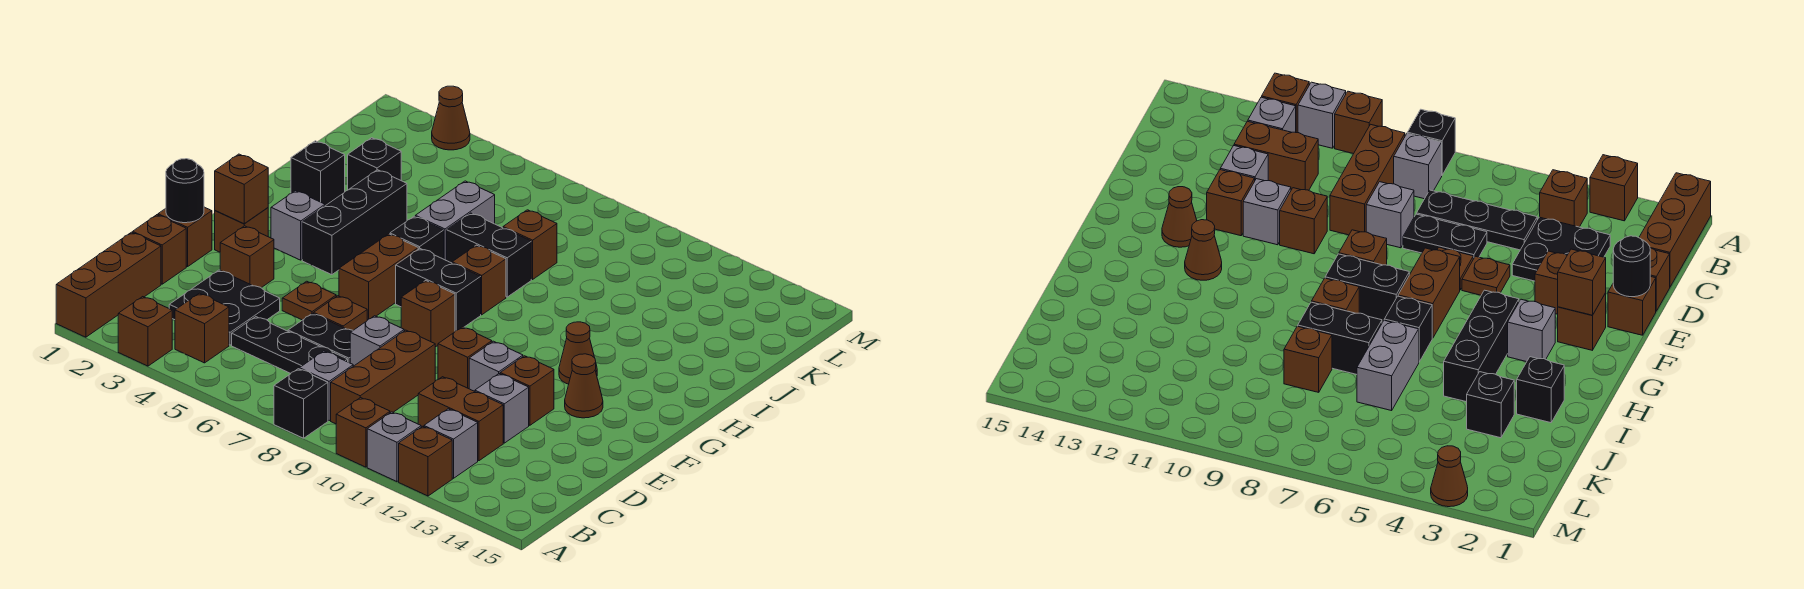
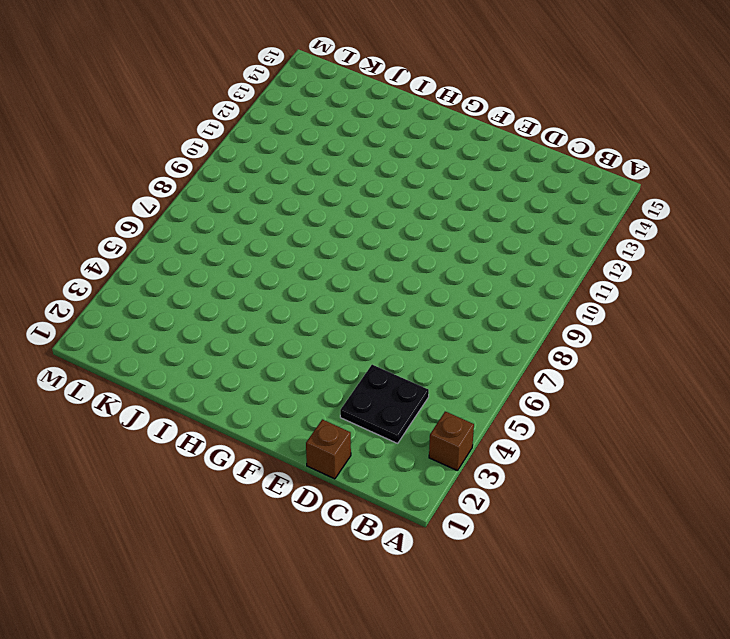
none -> brown brick A1:C1 level 1
none -> black brick A8 level 1
none -> brown brick A10 level 1
none -> grey brick A11 level 1

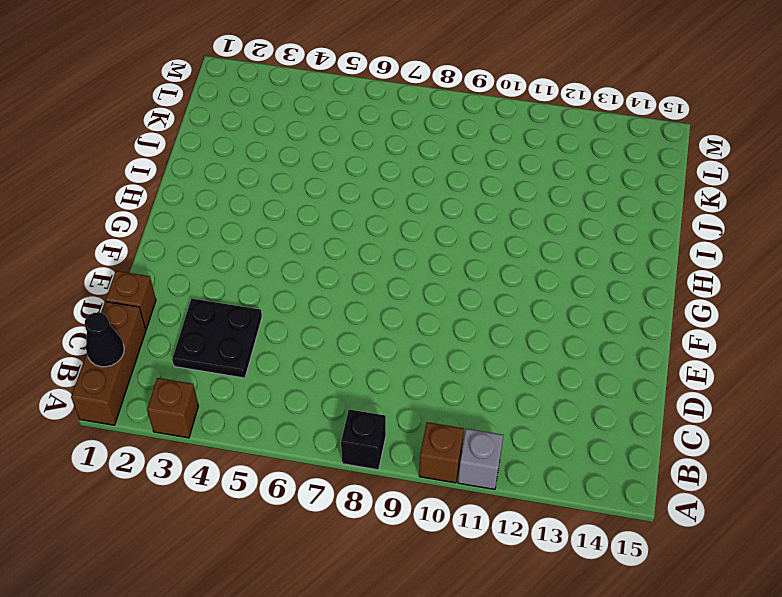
black cone B1 level 2 -> none
none -> brown brick A12 level 1
none -> brown brick B4 level 1
none -> grey brick B8 level 1
none -> brown brick B9:D9 level 1

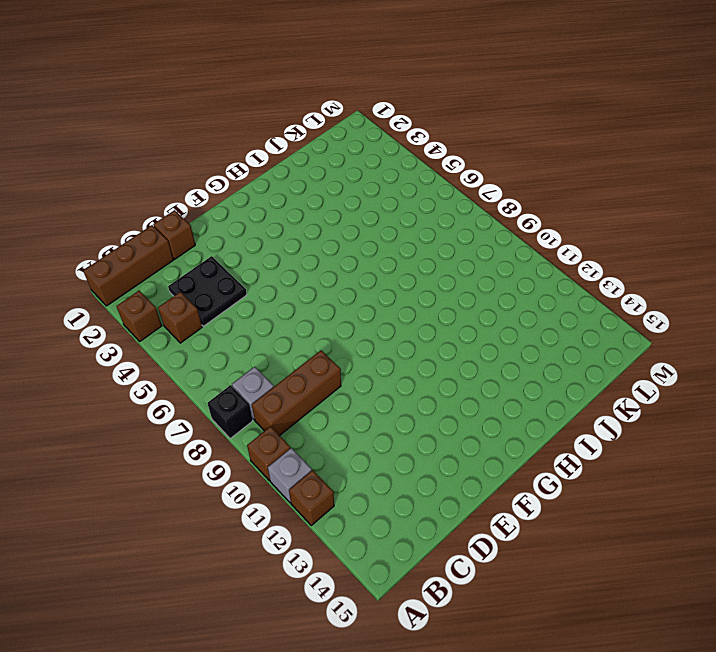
none -> grey brick B12 level 1
none -> black plate C5:C7 level 1
none -> brown brick C11:C12 level 1
none -> black plate D6:D7 level 1

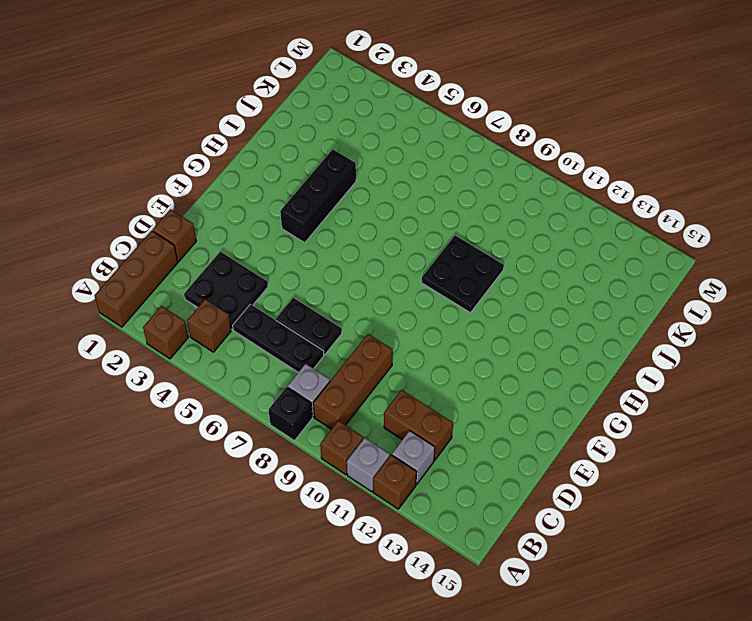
black plate H9:I10 level 1 -> none
none -> grey brick D8 level 1
none -> grey brick D12 level 1
none -> brown brick E1 level 1
none -> brown brick E3 level 1

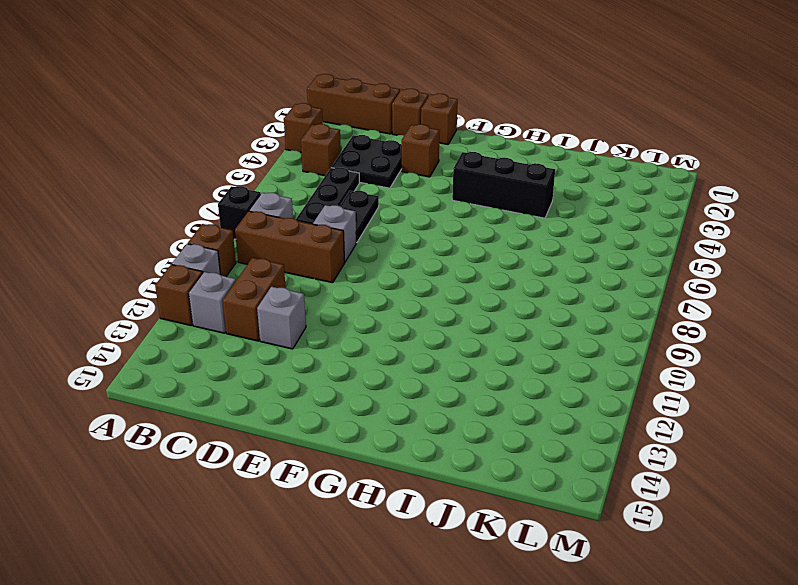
none -> brown plate E5 level 1
none -> brown plate E6 level 1
none -> brown brick E10 level 1
none -> grey brick E11 level 1

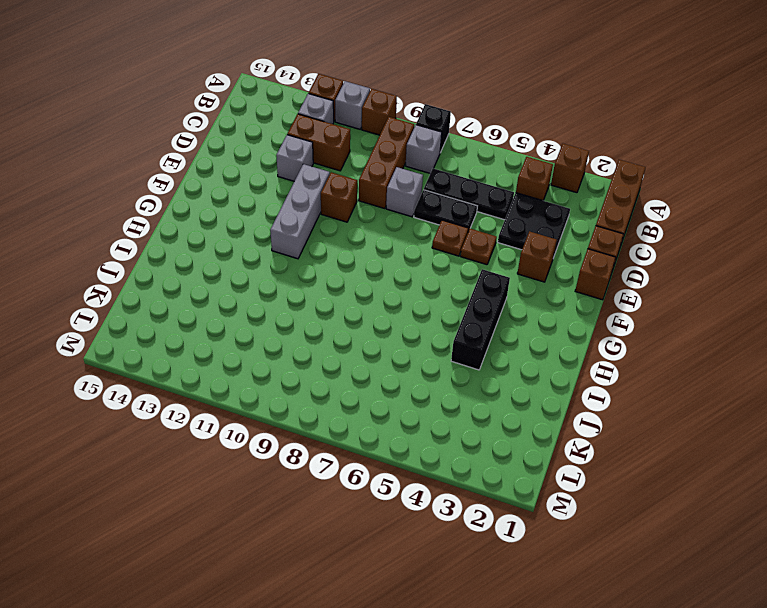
grey brick E11:G11 level 1 -> grey brick E11 level 1
none -> brown brick E12 level 1
none -> brown brick F2 level 1
none -> brown brick F6:G6 level 1
none -> brown brick F8 level 1

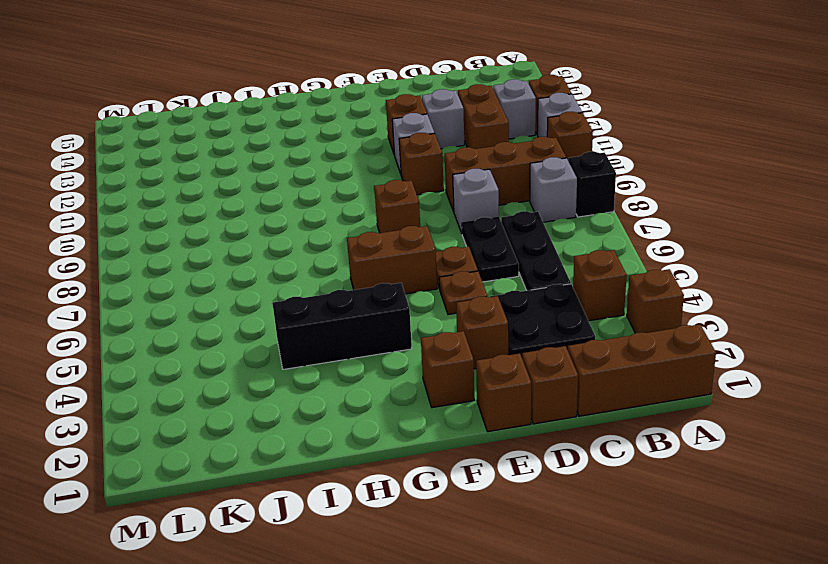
none -> brown cone F13 level 1
none -> grey brick G3 level 1
none -> black brick G7:G8 level 1
none -> brown cone G12 level 1

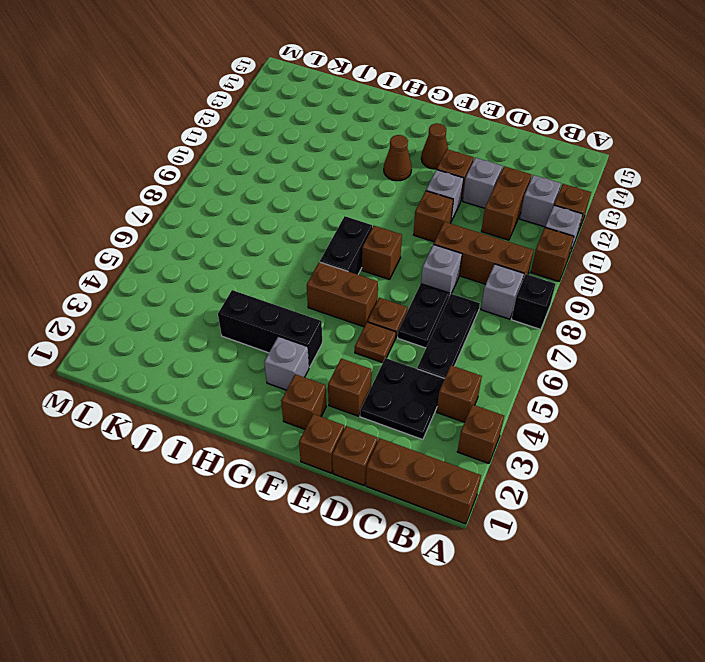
none -> black brick H6 level 1
none -> brown brick H8 level 1
none -> black brick I2 level 1
none -> grey brick I6:J6 level 1

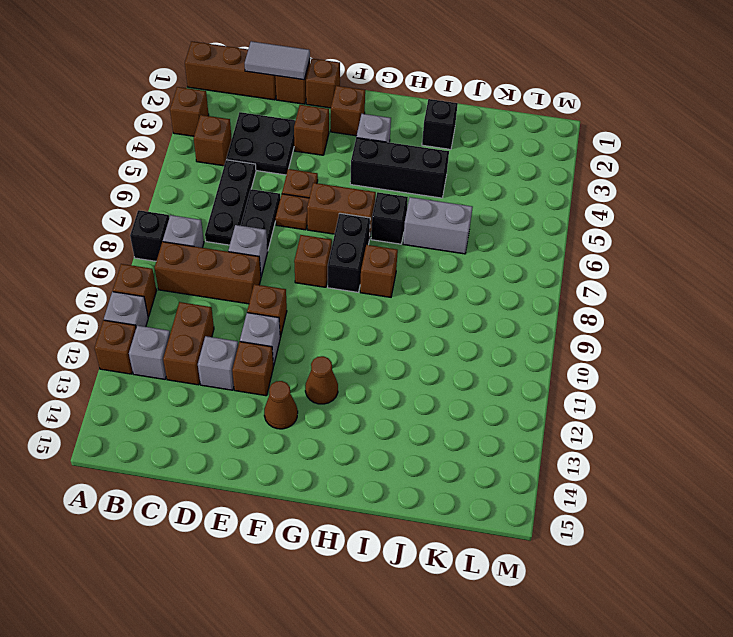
grey tile C1:D1 level 2 -> none
none -> black brick I7:I8 level 1
none -> black brick J3 level 1
none -> brown brick J8 level 1
none -> brown cone M3 level 1

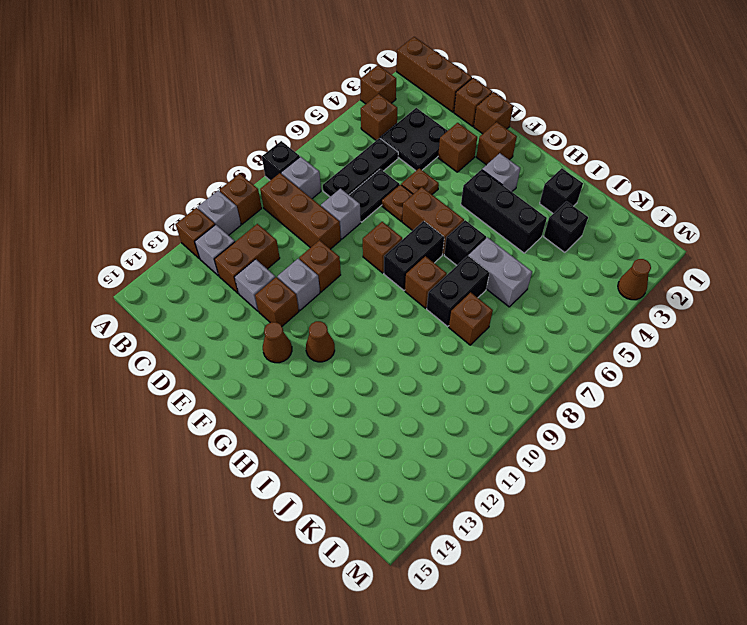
none -> black round brick E1 level 2
none -> brown brick F2 level 2

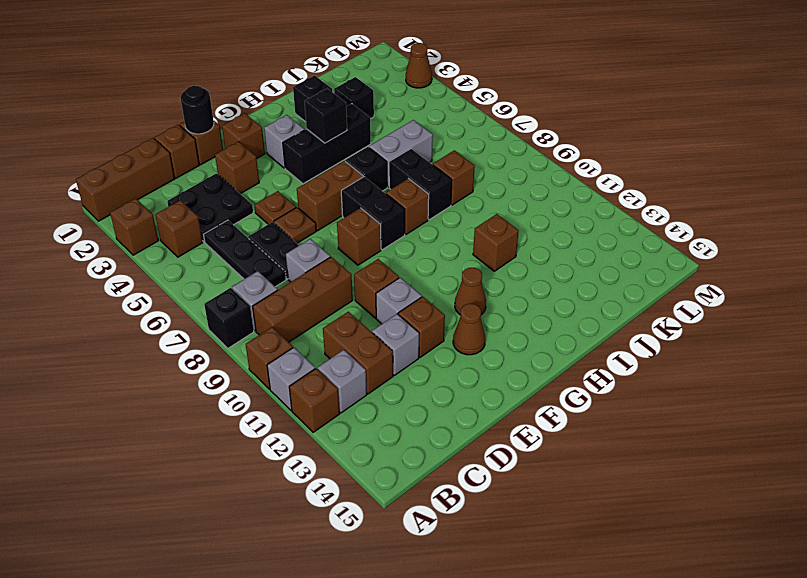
black brick H4 level 2 -> none
brown brick I11 level 1 -> brown brick F2 level 2

